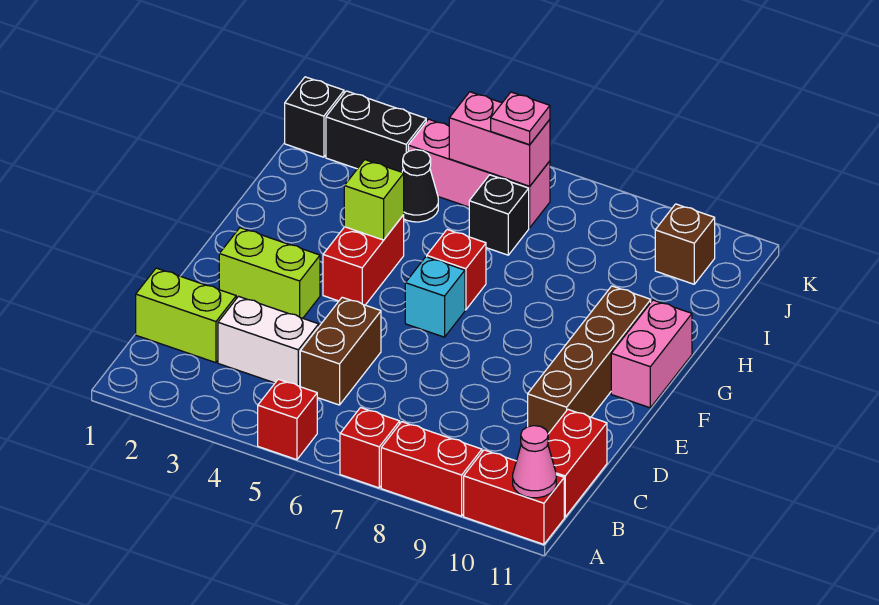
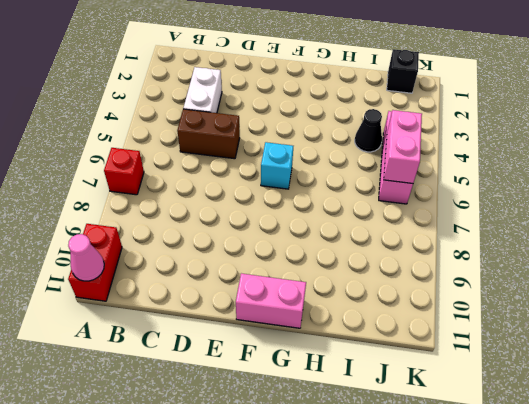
none -> red brick A5 level 1
none -> red brick A8:A9 level 1
none -> red brick B11:C11 level 1

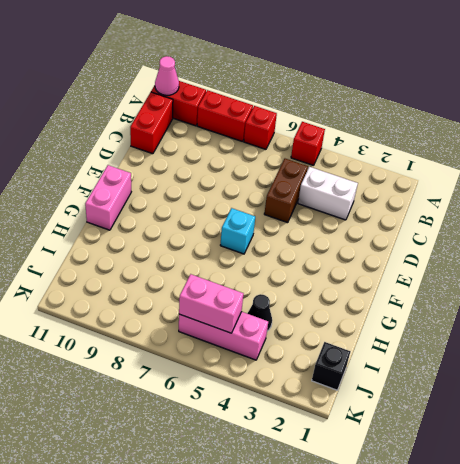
none -> lime brick C1:C2 level 1
none -> brown brick D10:G10 level 1
none -> lime brick E2:E3 level 1

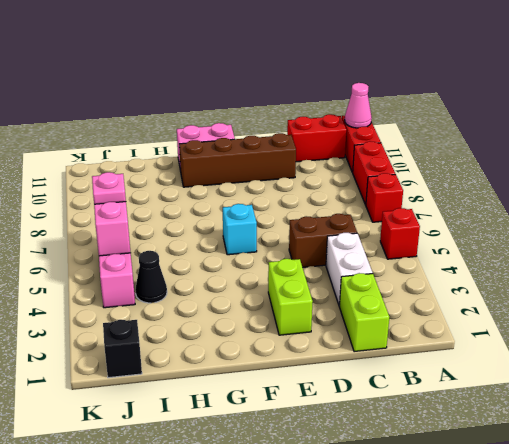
none -> red brick F4:G4 level 1
none -> red brick G6 level 1
none -> black brick I6 level 1

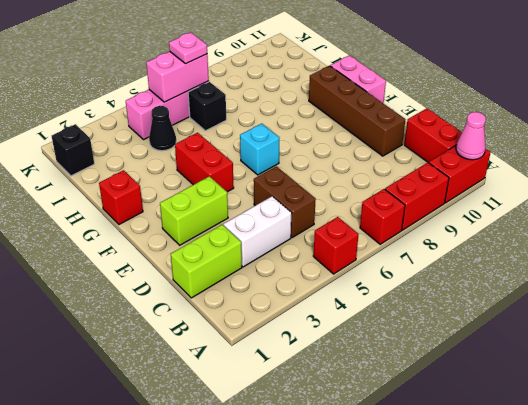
red brick G1 level 1 -> red brick G6 level 1
none -> black brick J2:J3 level 1
none -> brown brick J10 level 1
none -> lime brick G4 level 2

